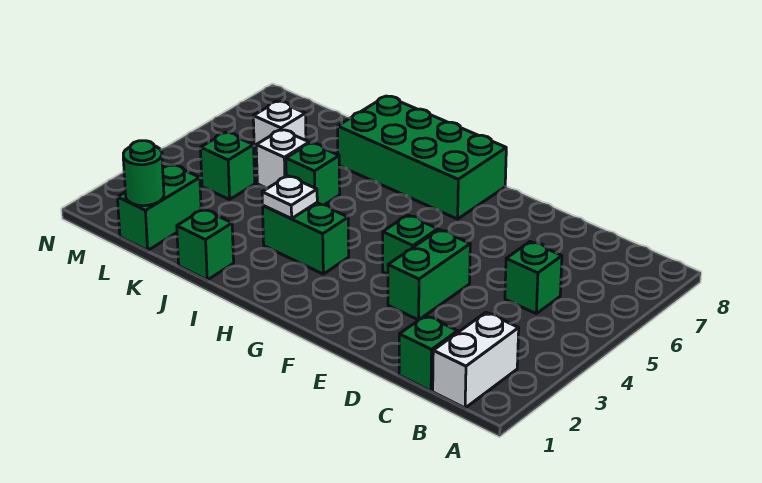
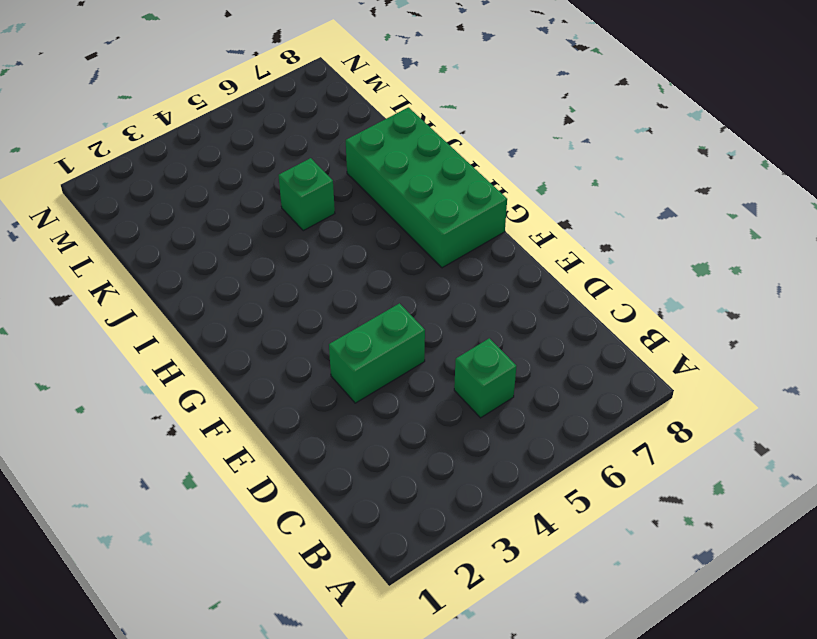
none -> white brick B1:B2 level 1
none -> green brick C1 level 1
none -> green brick F4 level 1

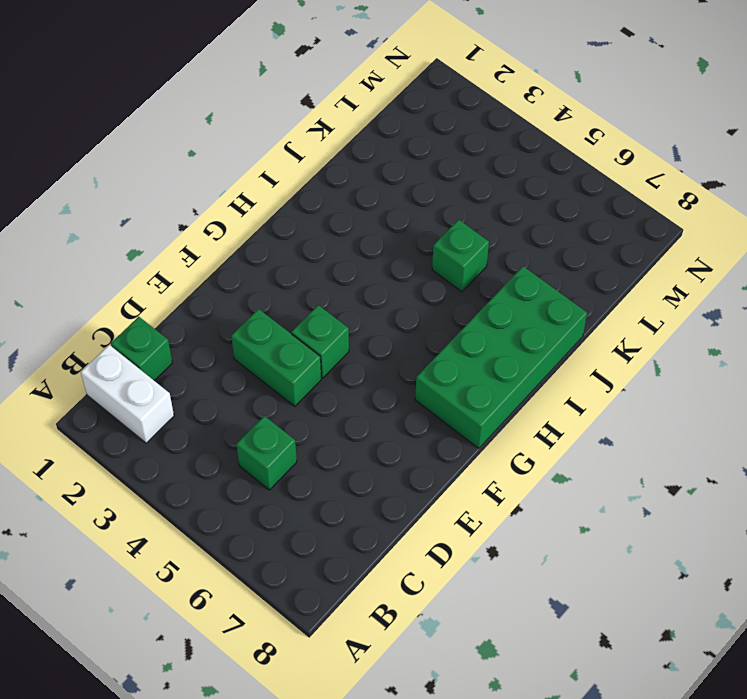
none -> green brick H3:I3 level 1
none -> green brick J1 level 1
none -> white brick K5 level 1

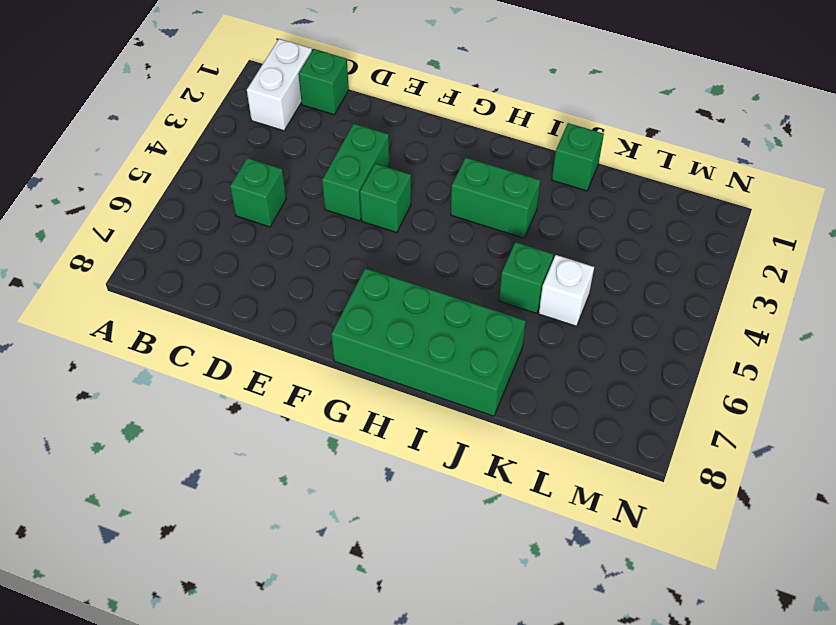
none -> green brick L1:L2 level 1
none -> green brick L4 level 1
none -> white brick L6 level 1

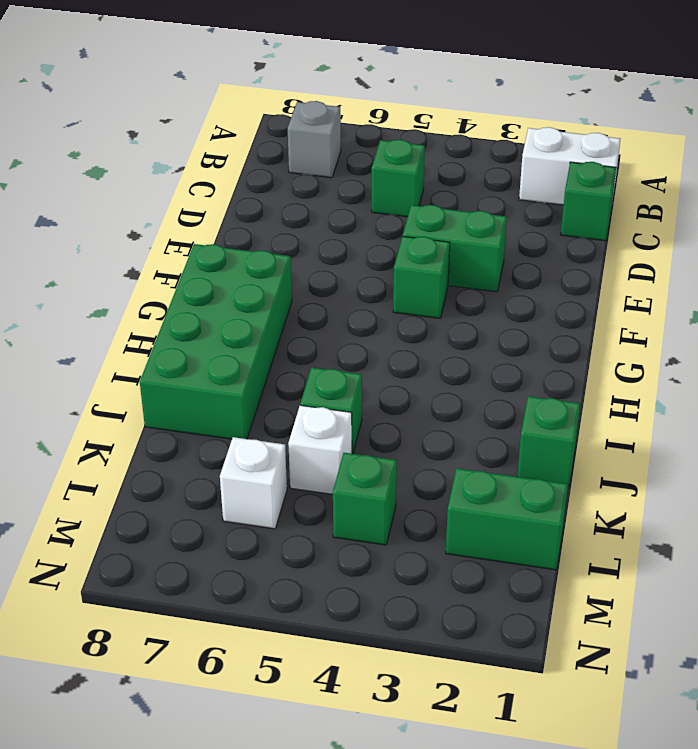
grey brick B7 level 1 -> none
none -> green brick H3:I3 level 1
none -> white plate I3 level 2
none -> green round brick L1 level 2

